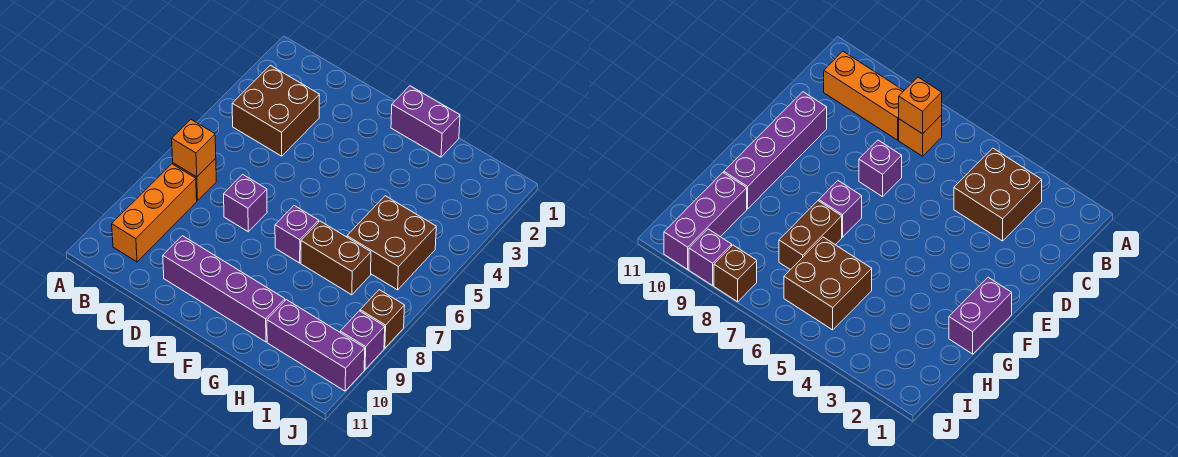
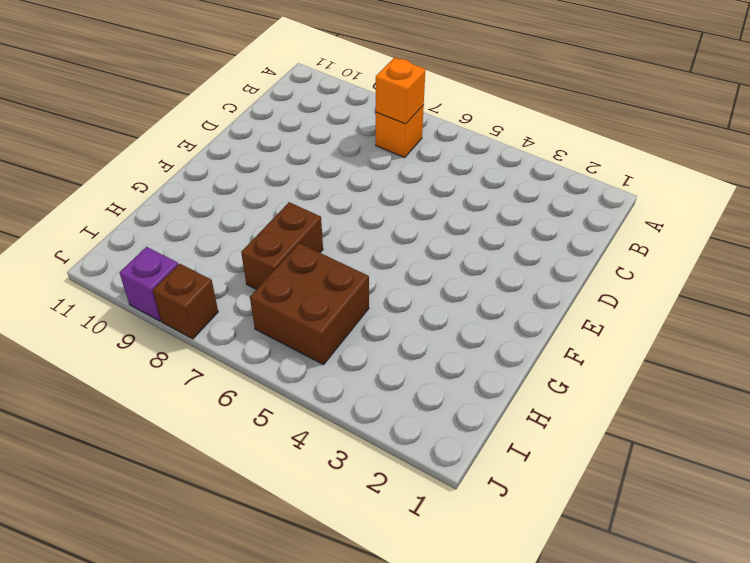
none -> brown brick B3:C4 level 1
none -> orange brick B8:B10 level 1
none -> purple brick D7 level 1

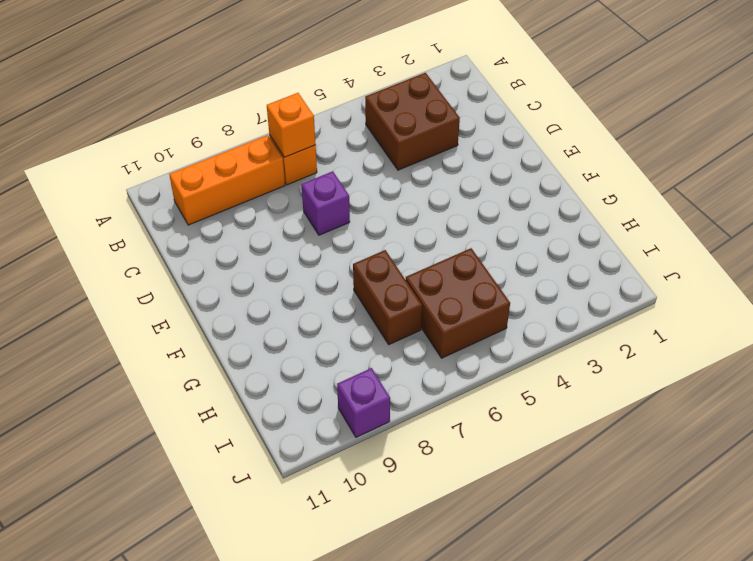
none -> purple brick D10:G10 level 1
none -> purple brick F1:G1 level 1
none -> purple brick F7 level 1

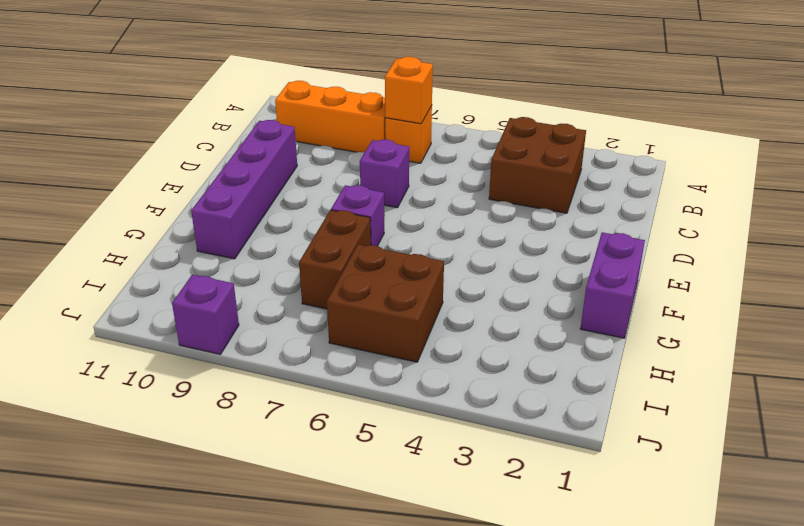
none -> purple brick H10:J10 level 1
none -> brown brick J8 level 1

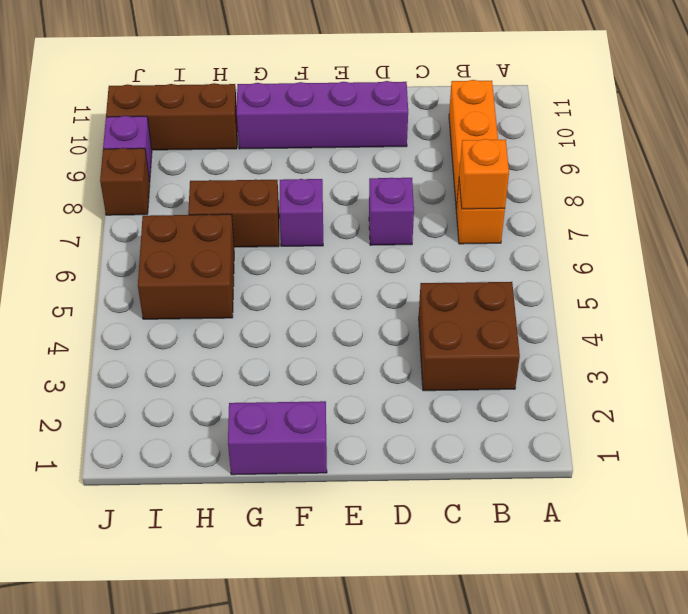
brown brick H10:J10 level 1 -> purple brick H10:J10 level 1

